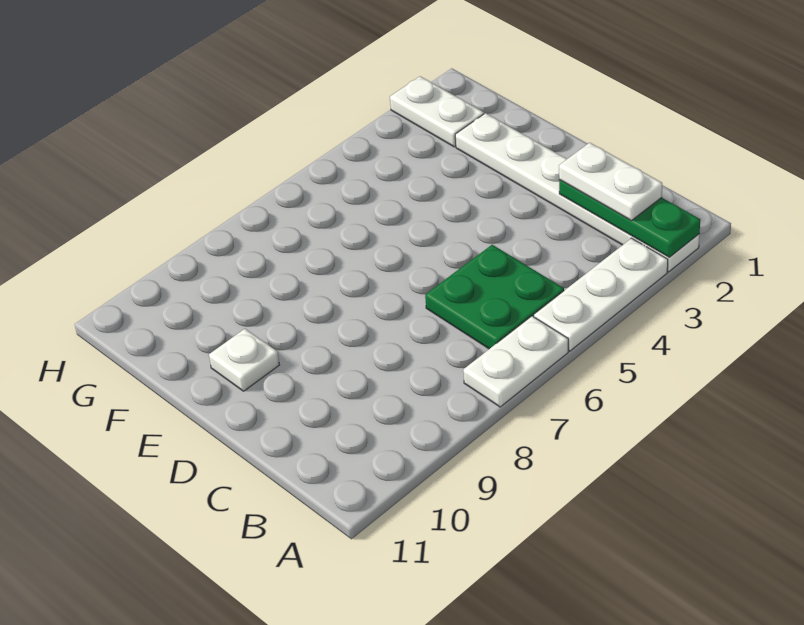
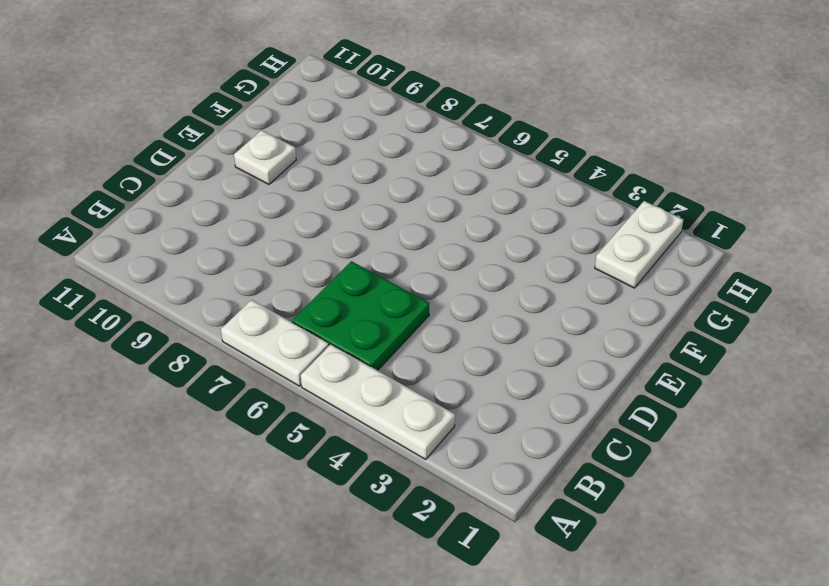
none -> white plate A2:F2 level 1
none -> green plate A2:C2 level 2

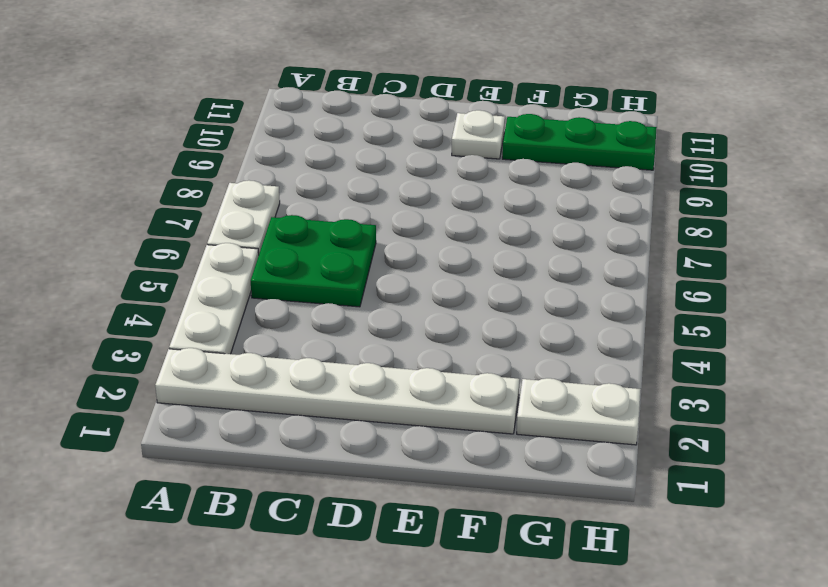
green plate F10:H10 level 1 -> green plate A2:C2 level 2
none -> white plate B2:C2 level 3

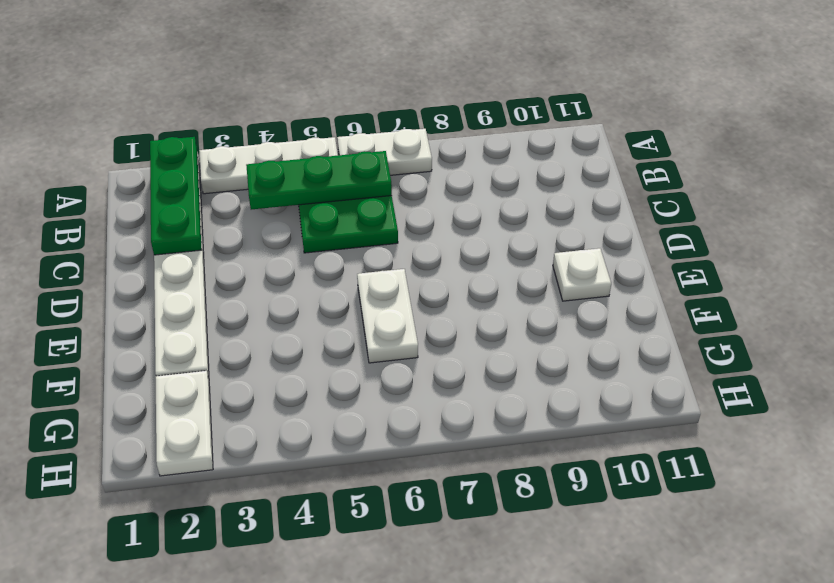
green plate B4:B6 level 2 -> none
white plate E6:F6 level 1 -> white plate B2:C2 level 3

